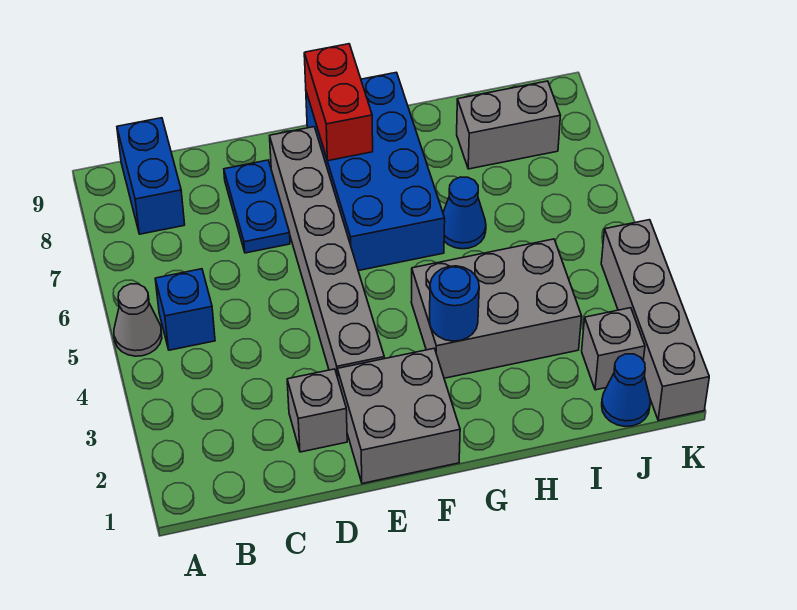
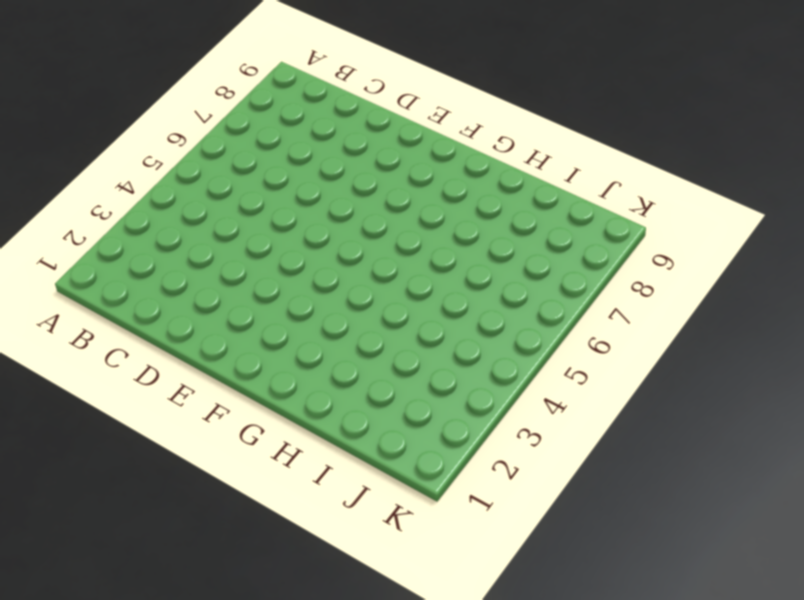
none -> grey cone A5 level 1
none -> blue brick B5 level 1
none -> blue brick B8:B9 level 1

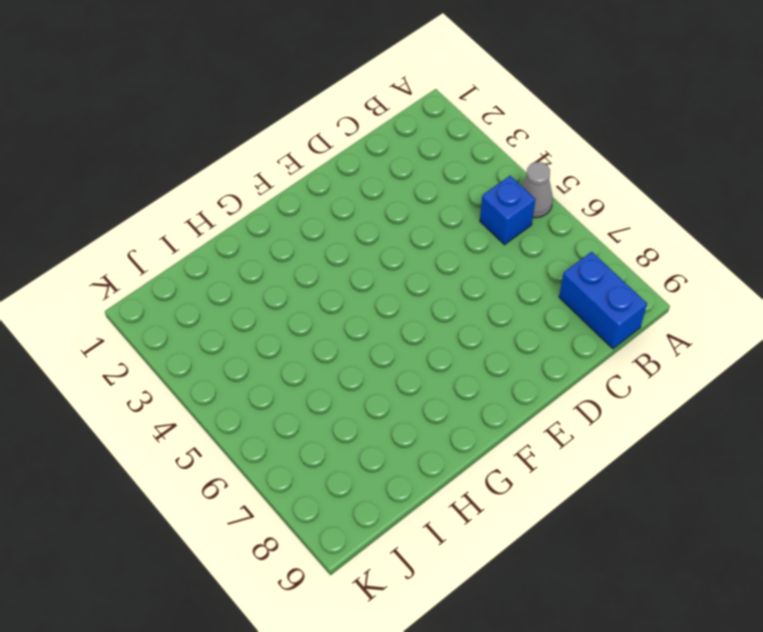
none -> grey brick D2 level 1
none -> blue plate D7:D8 level 1
none -> grey brick E1:F2 level 1

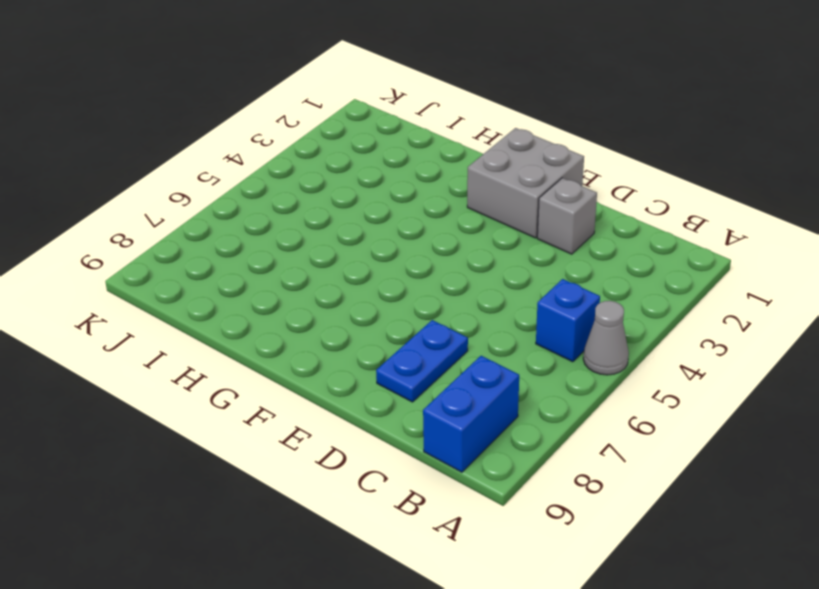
none -> grey brick E3:E8 level 1
none -> blue brick F6:G9 level 1
none -> grey brick G3:I4 level 1

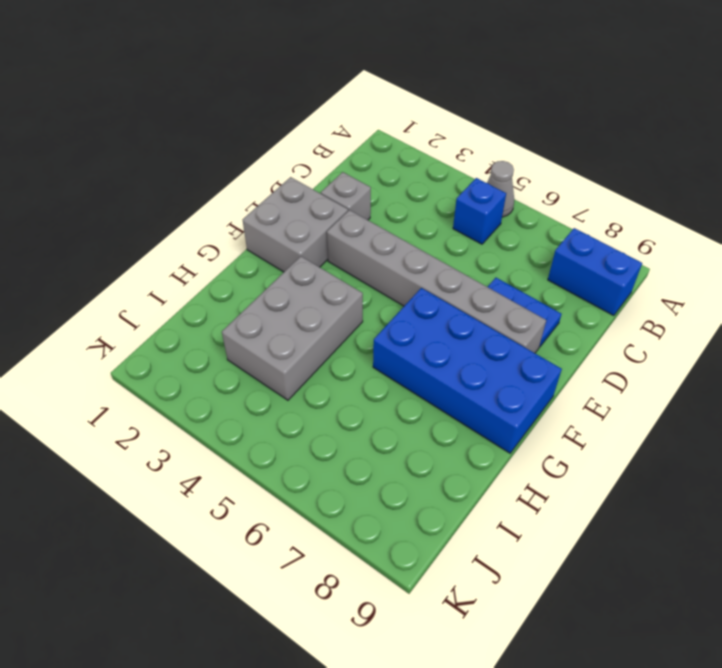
none -> blue cone H6 level 1
none -> grey brick I8:J8 level 1
none -> blue cone J1 level 1

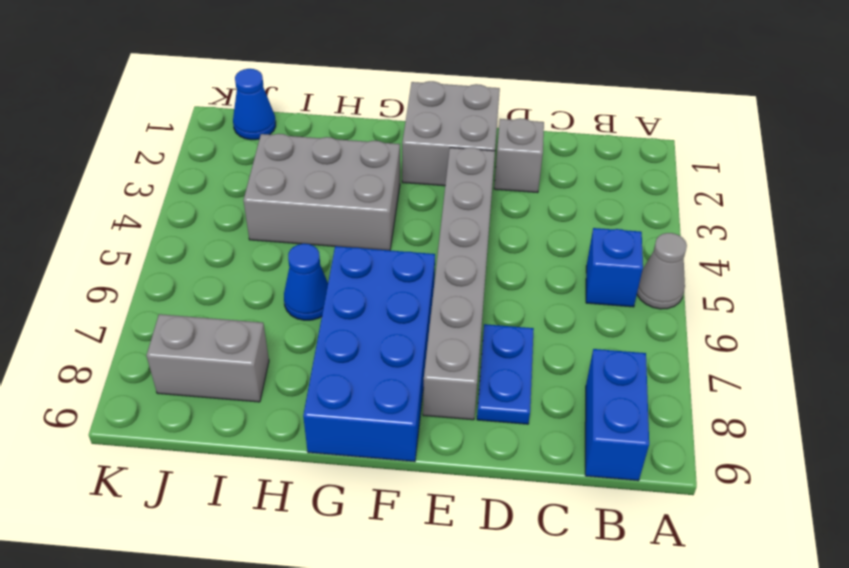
none -> grey brick J2 level 1
none -> grey brick K1:K4 level 1
none -> red brick F8:F9 level 2

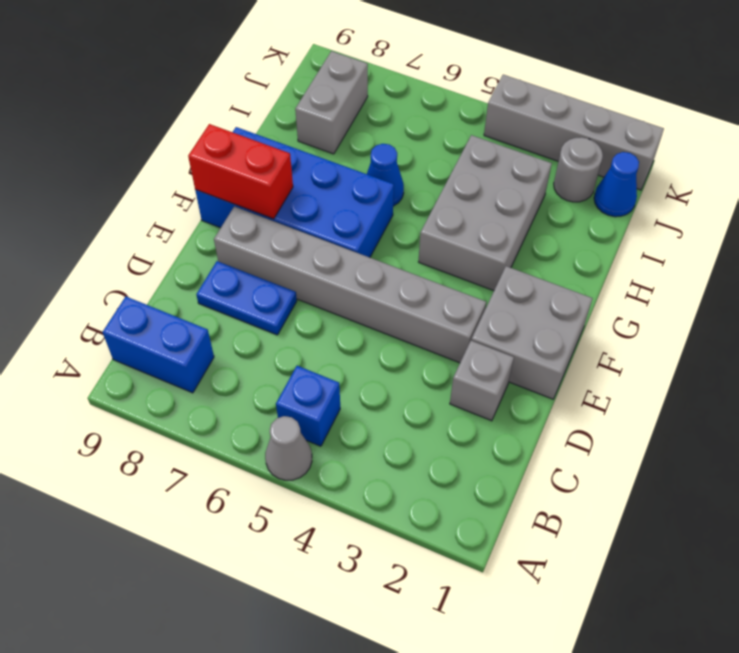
grey round brick J2 level 1 -> grey brick J2 level 1
none -> blue round brick G3 level 2

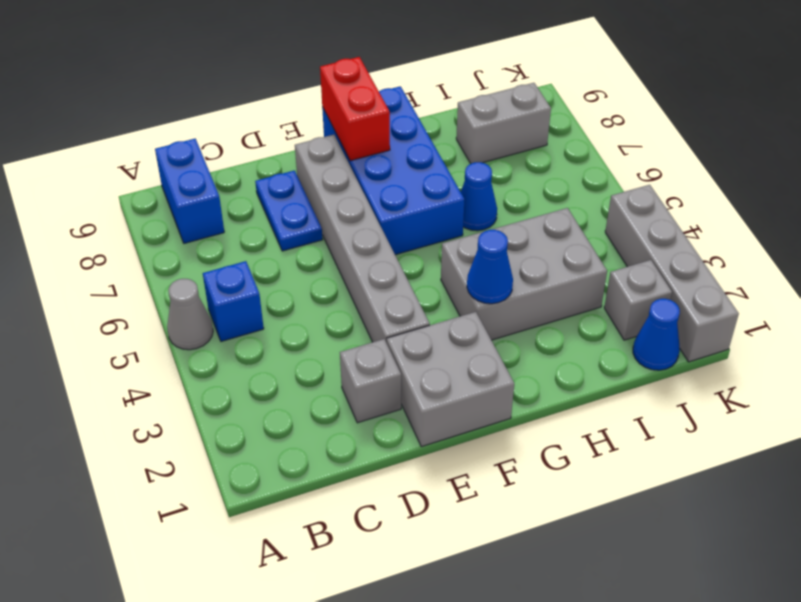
blue cone G3 level 2 -> blue round brick G3 level 2

